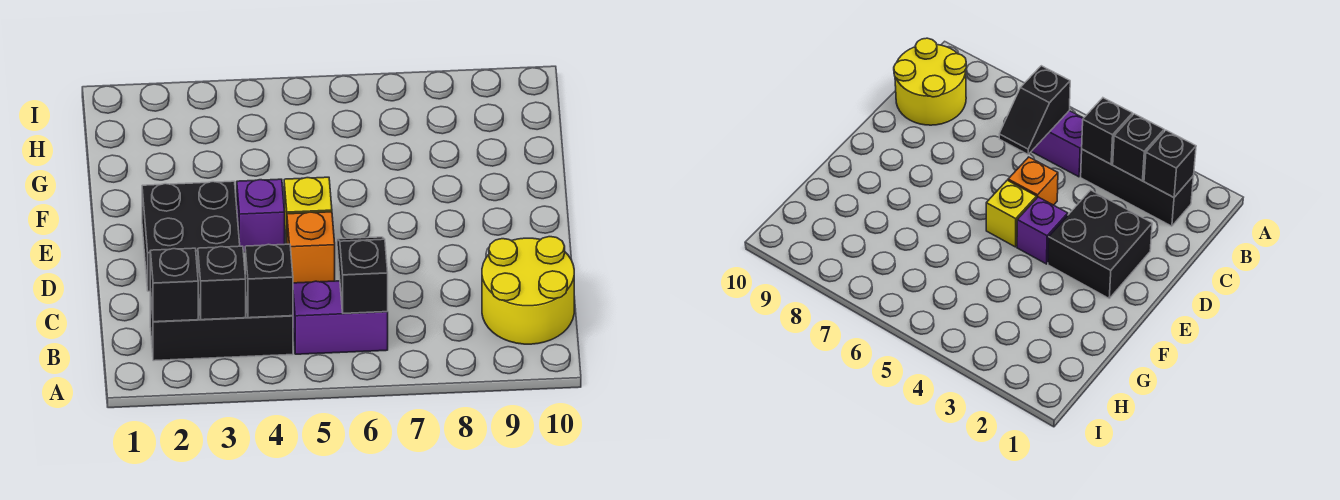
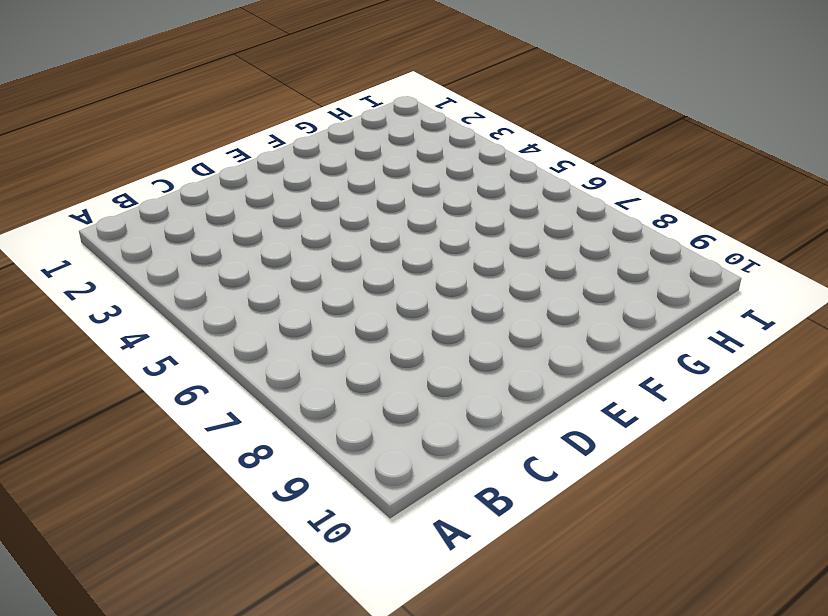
none -> black brick B2:B4 level 1
none -> purple brick B5:B6 level 1

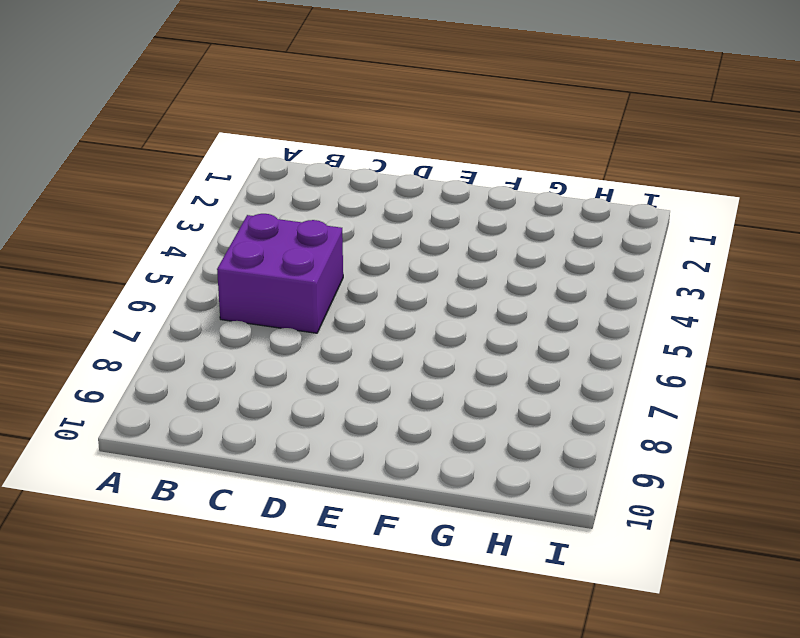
purple brick B5:C6 level 1 -> purple brick B5:B6 level 1
none -> black brick B2:B4 level 1
none -> yellow round brick B9:C10 level 1

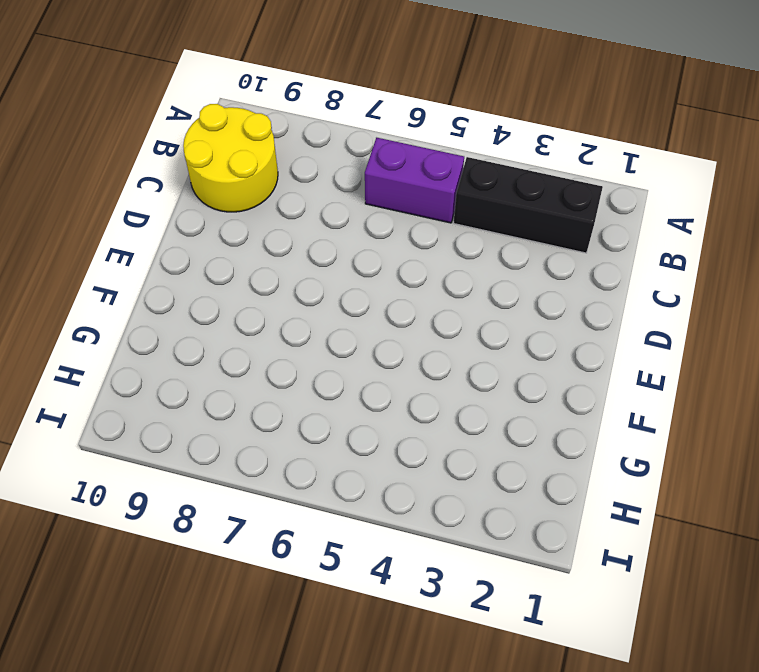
none -> black brick D2:E3 level 1
none -> orange brick D5 level 1

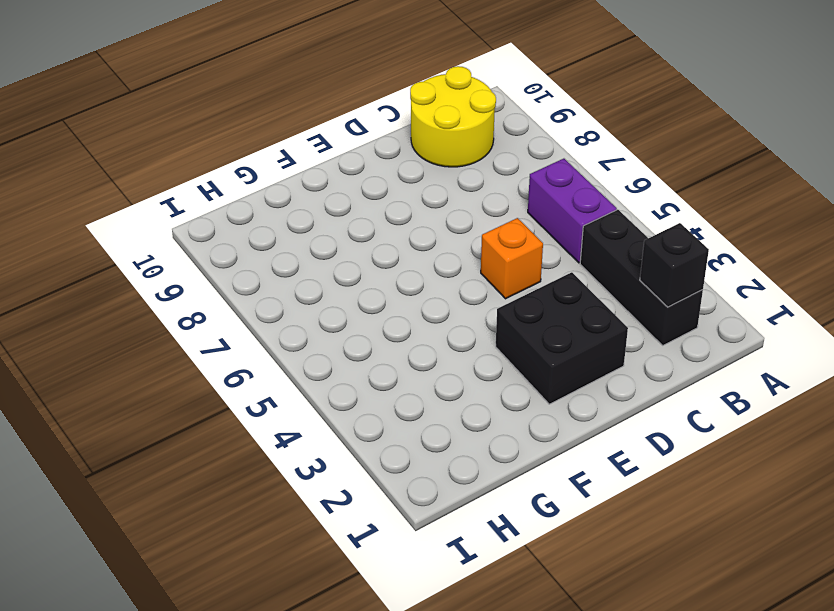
none -> purple brick E4 level 1
none -> yellow brick E5 level 1

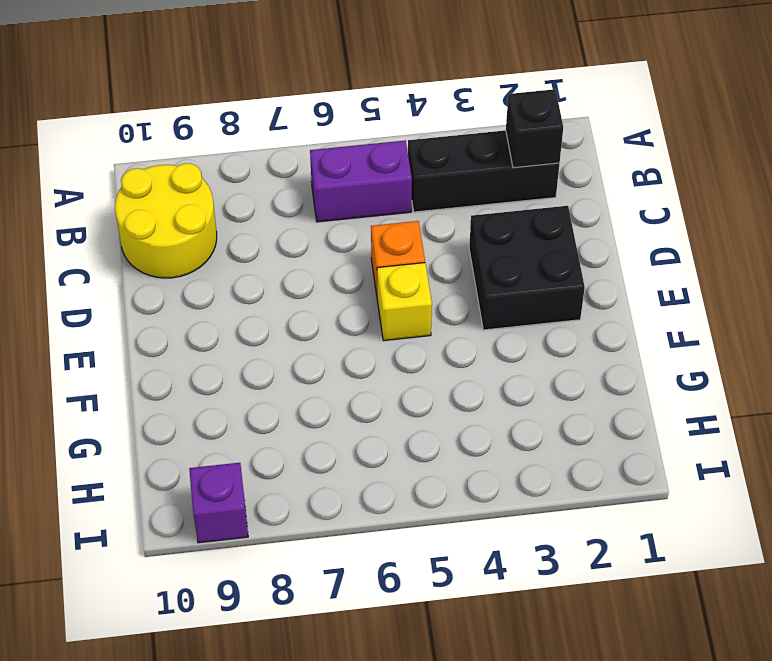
purple brick I9 level 1 -> purple brick E4 level 1
none -> black brick B3 level 2
none -> black brick B4 level 2

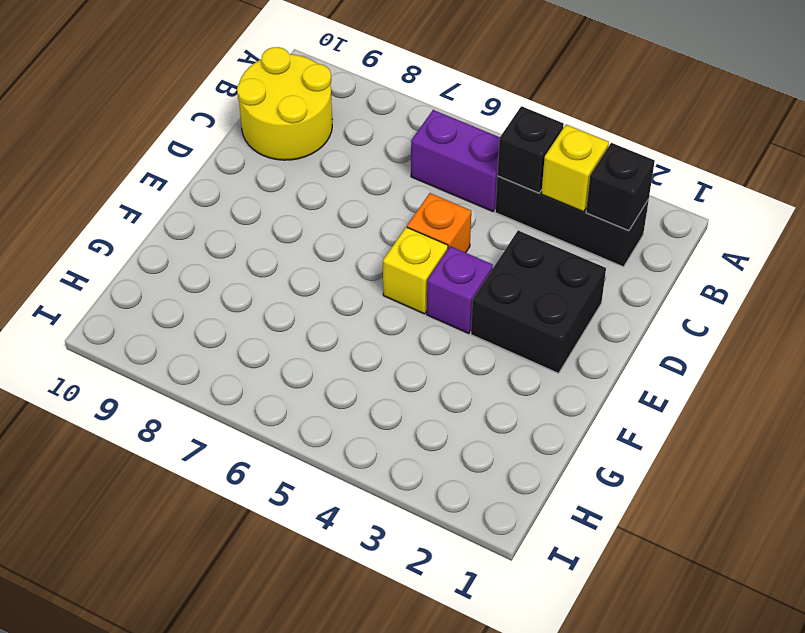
yellow brick B3 level 2 -> black brick B3 level 2
none -> black slope B6:C6 level 2 top B

